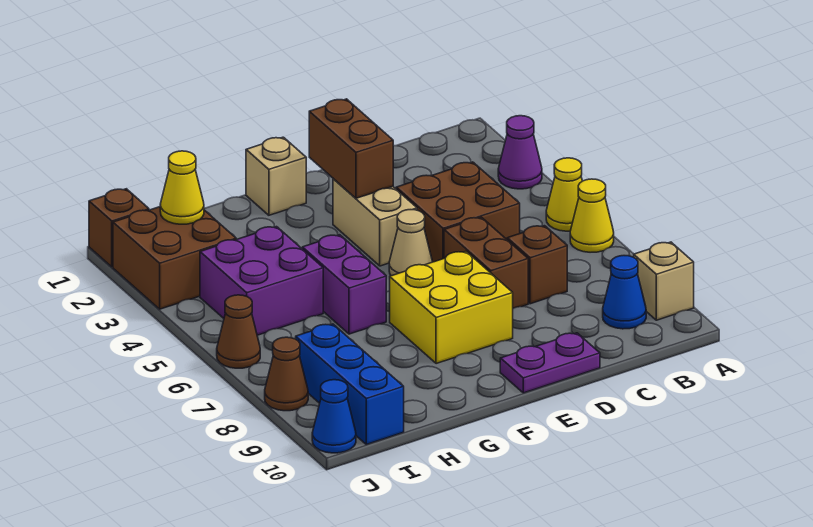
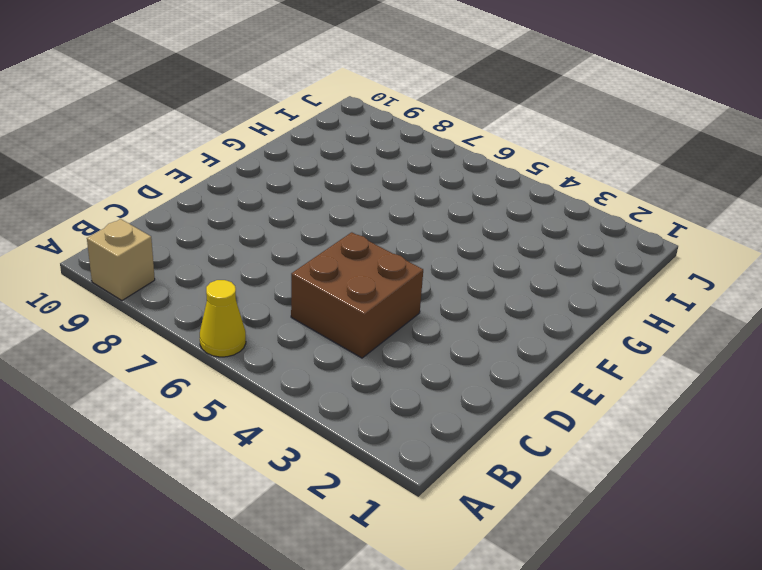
none -> purple cone A3 level 1
none -> yellow cone A5 level 1
none -> blue cone B9 level 1

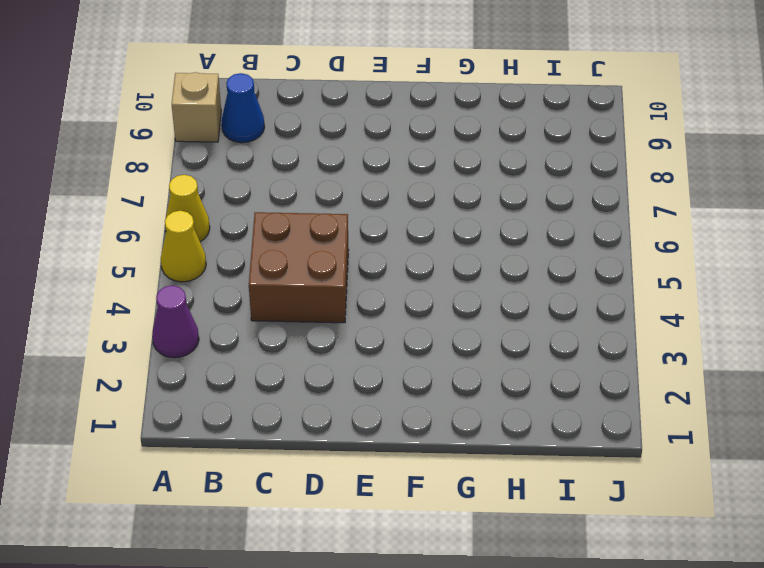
none -> brown brick C7 level 1
none -> brown brick D6:D7 level 1
none -> purple plate D10:E10 level 1

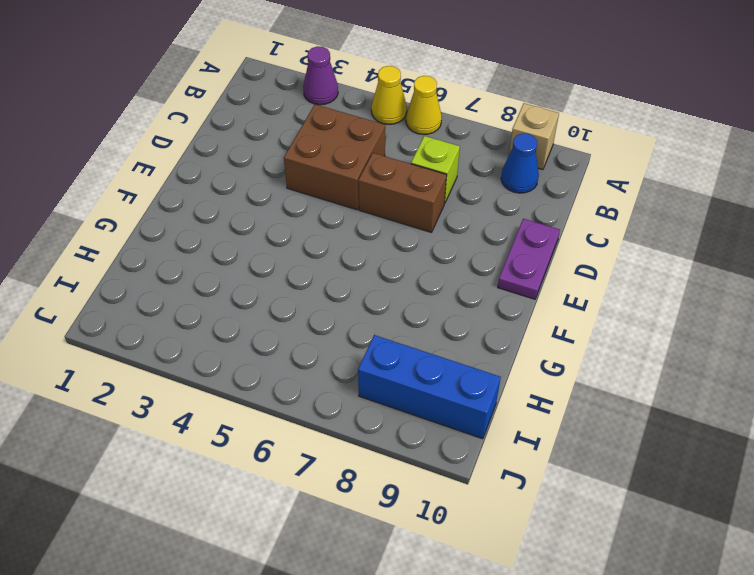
lime brick C7 level 1 -> brown brick C7 level 1
none -> tan brick E3:E4 level 1
none -> tan cone E5 level 1
none -> yellow brick E7:F8 level 1

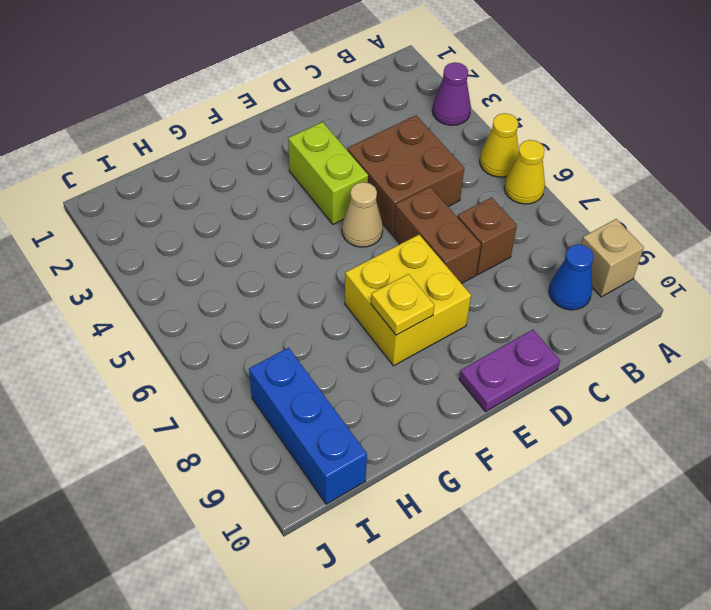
lime brick E3:E4 level 1 -> tan brick E3:E4 level 1
yellow plate F8 level 2 -> none
none -> tan brick F1 level 1
none -> purple brick G5:G6 level 1
none -> purple brick H4:I5 level 1

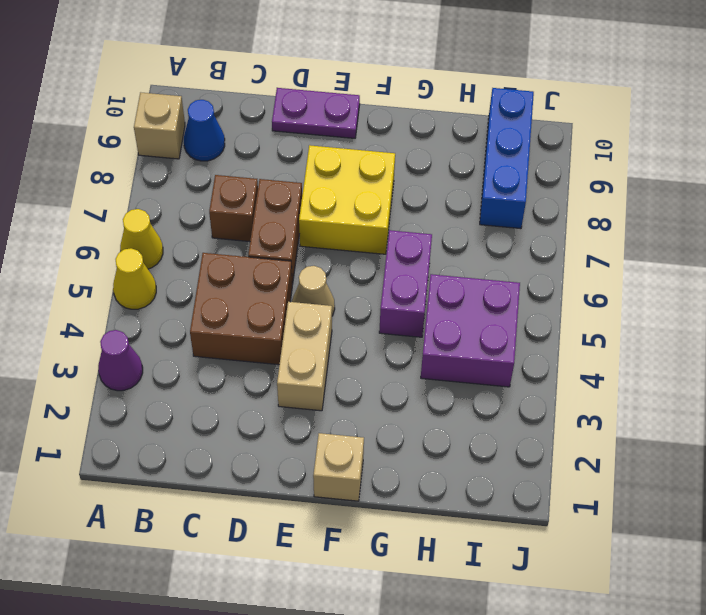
none -> brown brick I2:J3 level 1
none -> brown brick J1 level 1
none -> brown cone J6 level 1

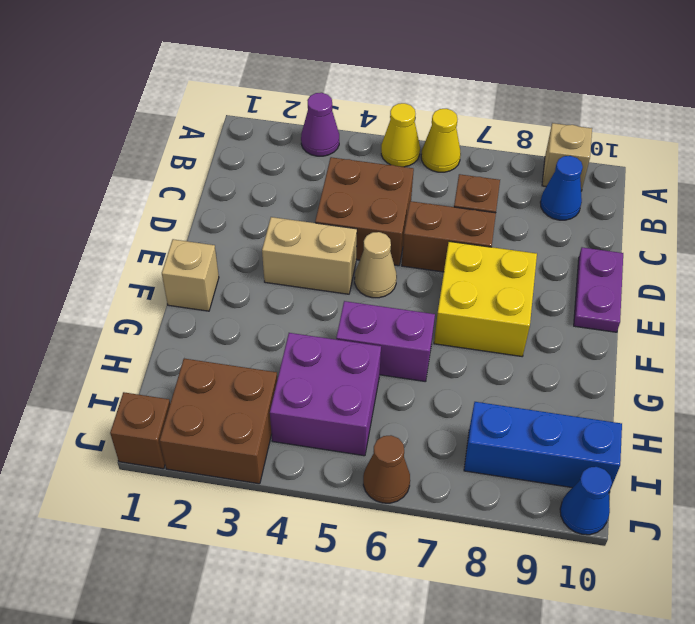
none -> brown cone J8 level 1
none -> brown brick E2:E3 level 2
none -> yellow cone I2 level 2

